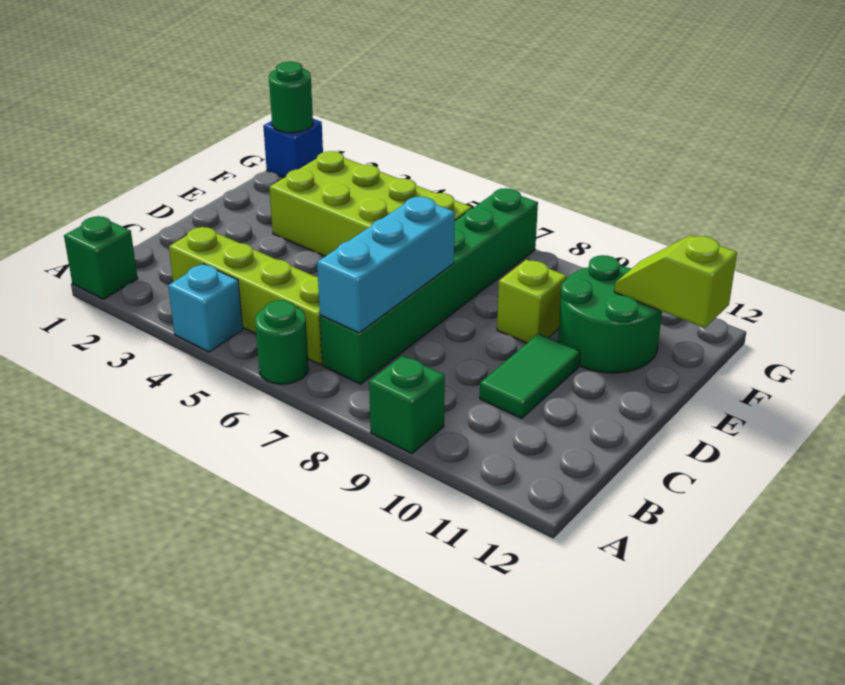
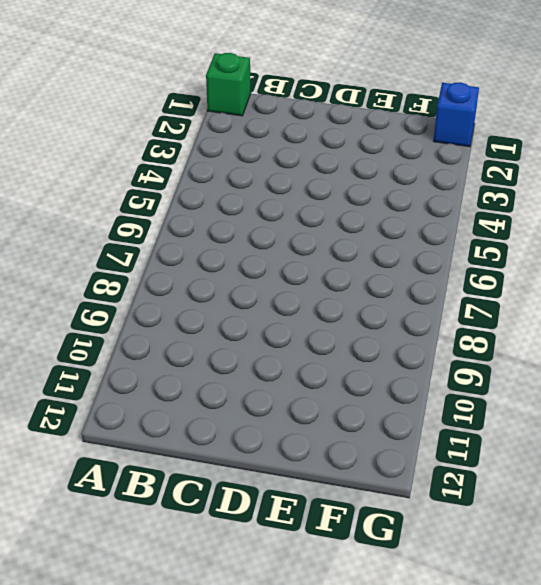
none -> cyan brick A4 level 1
none -> green round brick A6 level 1
none -> green brick A9 level 1

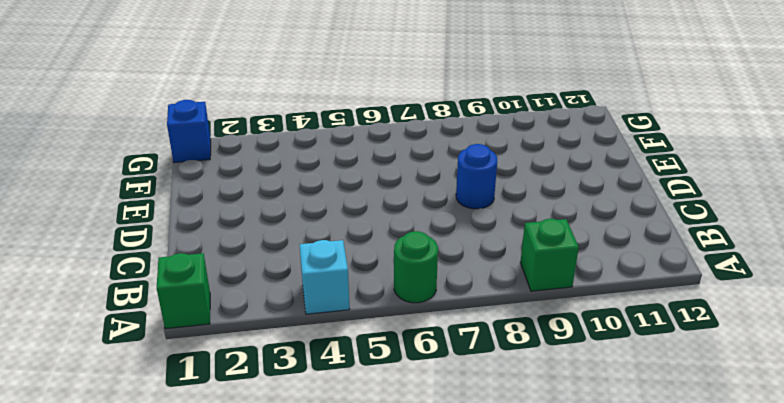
blue round brick D8 level 1 -> none
none -> lime brick B3:B6 level 1
none -> green brick B7:G7 level 1
none -> green tile C10:D10 level 1

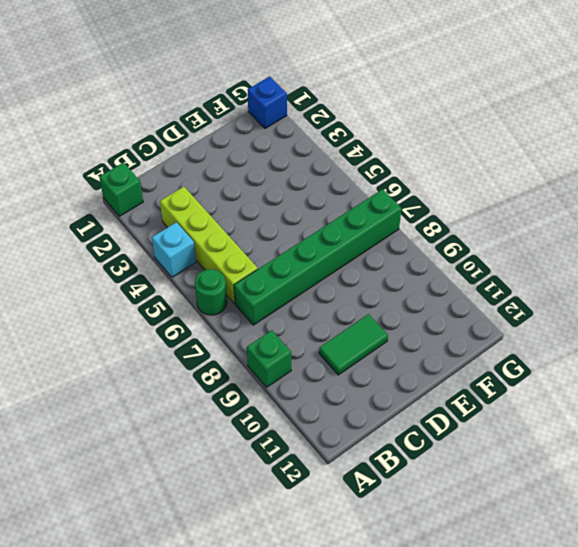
none -> lime brick E3:F6 level 1
none -> lime brick E9 level 1
none -> green round brick E10:F11 level 1

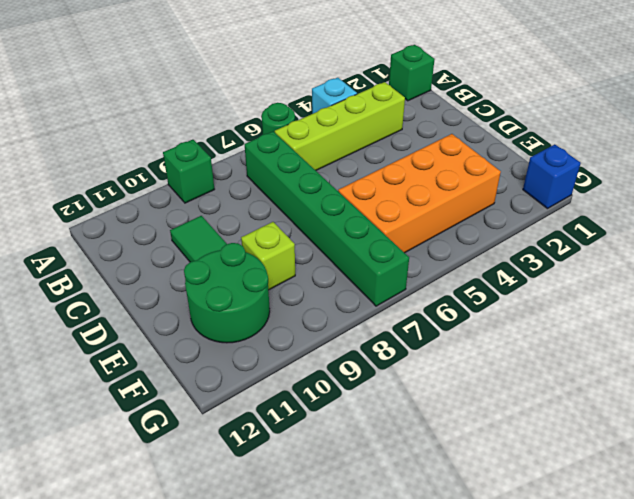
orange brick E3:F6 level 1 -> lime brick E3:F6 level 1
none -> cyan brick B7:D7 level 2
none -> lime slope F11:F12 level 2 top 12
none -> green round brick G1 level 2

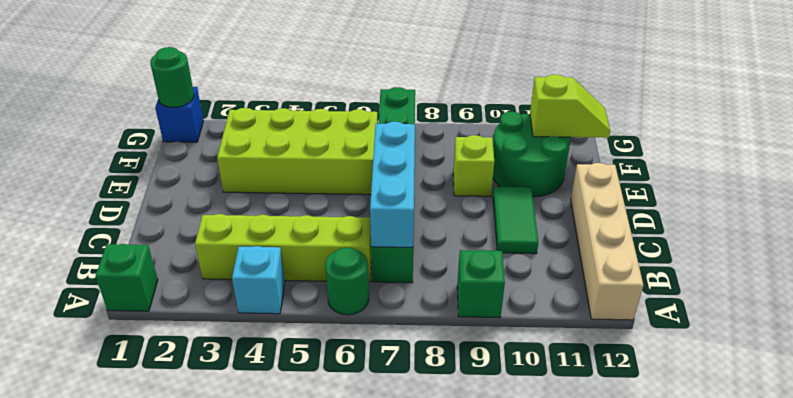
tan brick A12:D12 level 1 -> none
lime slope F11:F12 level 2 top 11 -> lime slope F11:F12 level 2 top 12

